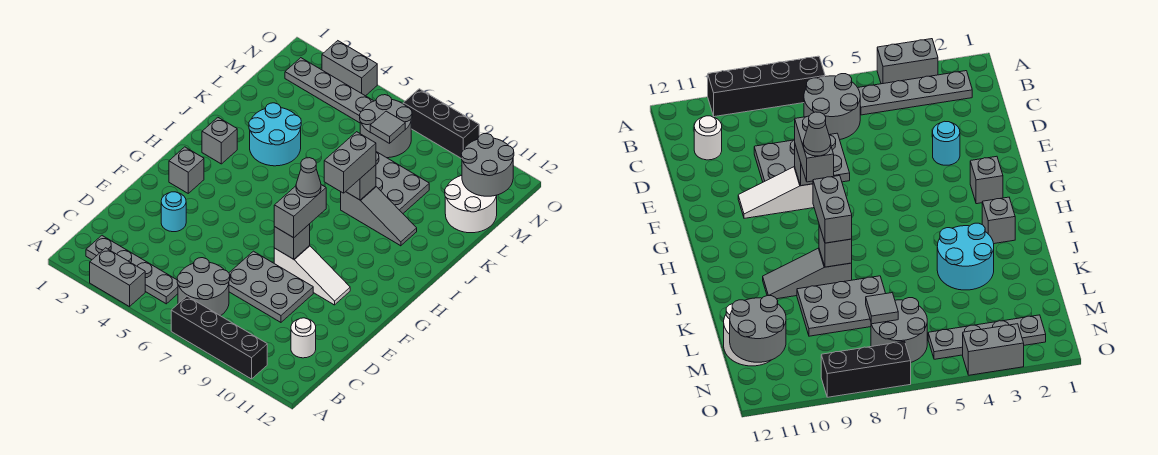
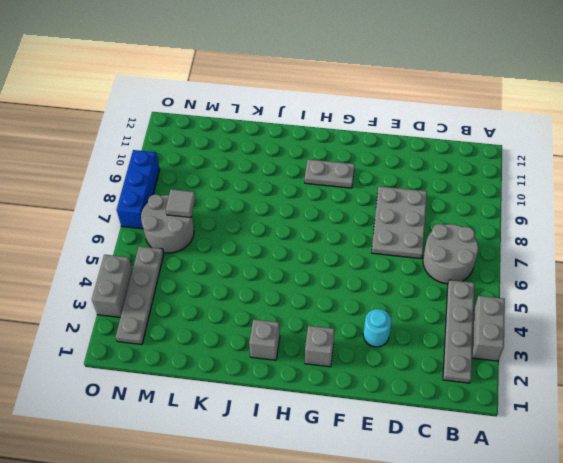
grey plate G10:H10 level 1 -> none
blue brick O7:O9 level 1 -> black brick O7:O9 level 1
none -> black brick A7:A10 level 1
none -> white round brick C11 level 1
none -> white slope F8:F10 level 1 top 8

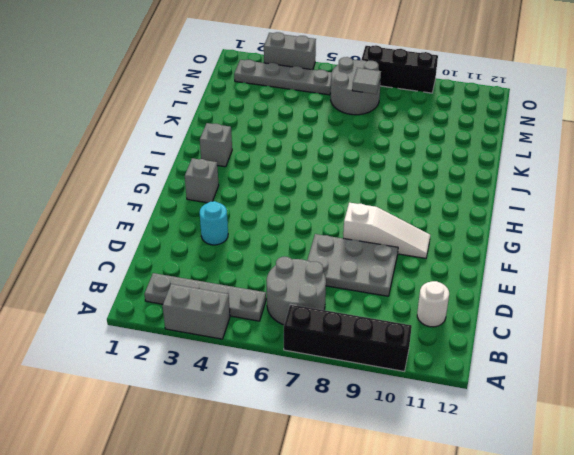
none -> cyan round brick J3:K4 level 1
none -> grey slope J8:J10 level 1 top 8
none -> grey plate K7:L9 level 1

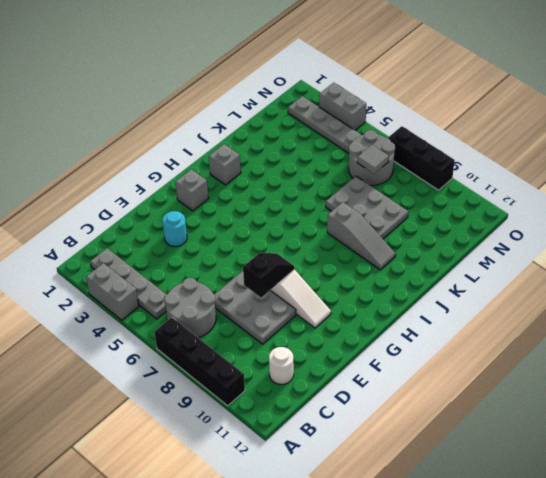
black slope E8:F8 level 2 top E -> grey brick F8 level 2
none -> cyan round brick J3:K4 level 1
none -> white round brick L11:M12 level 1
none -> grey brick J8 level 2

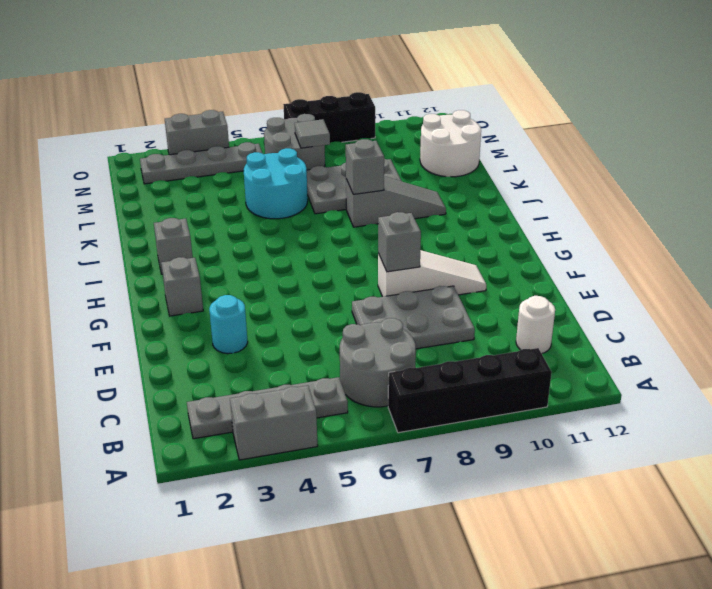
cyan round brick K5:L6 level 1 -> cyan round brick J3:K4 level 1
none -> grey round brick M11:N12 level 2
none -> grey brick F8:G8 level 3
none -> grey brick I8:J8 level 3

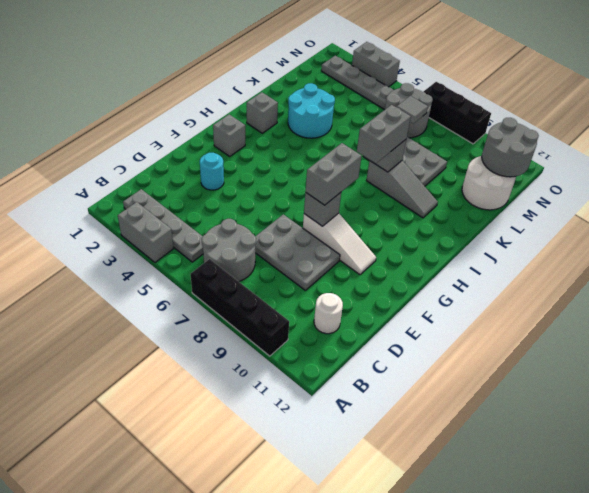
none -> grey cone G8 level 4

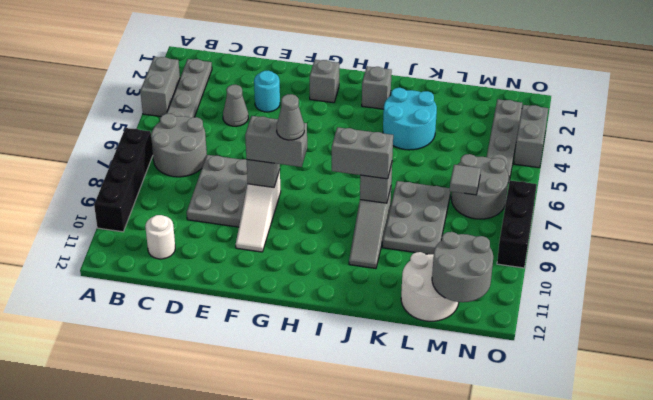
grey cone D4 level 1 -> none

